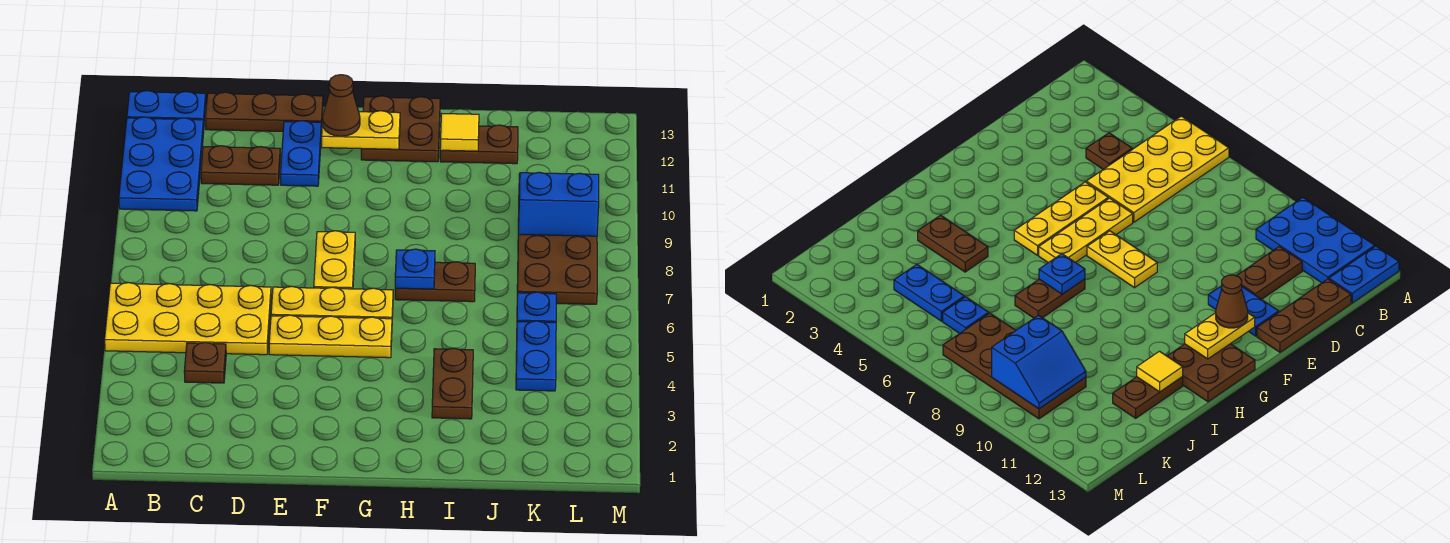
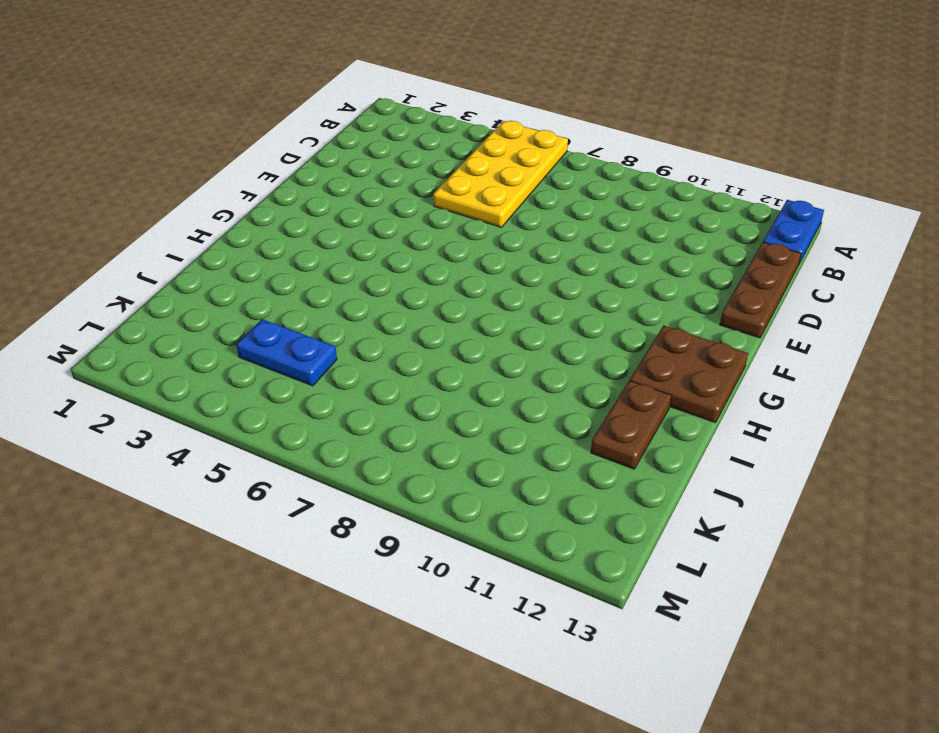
none -> blue plate A10:B12 level 1
none -> brown plate C4 level 1
none -> brown plate C11:D11 level 1

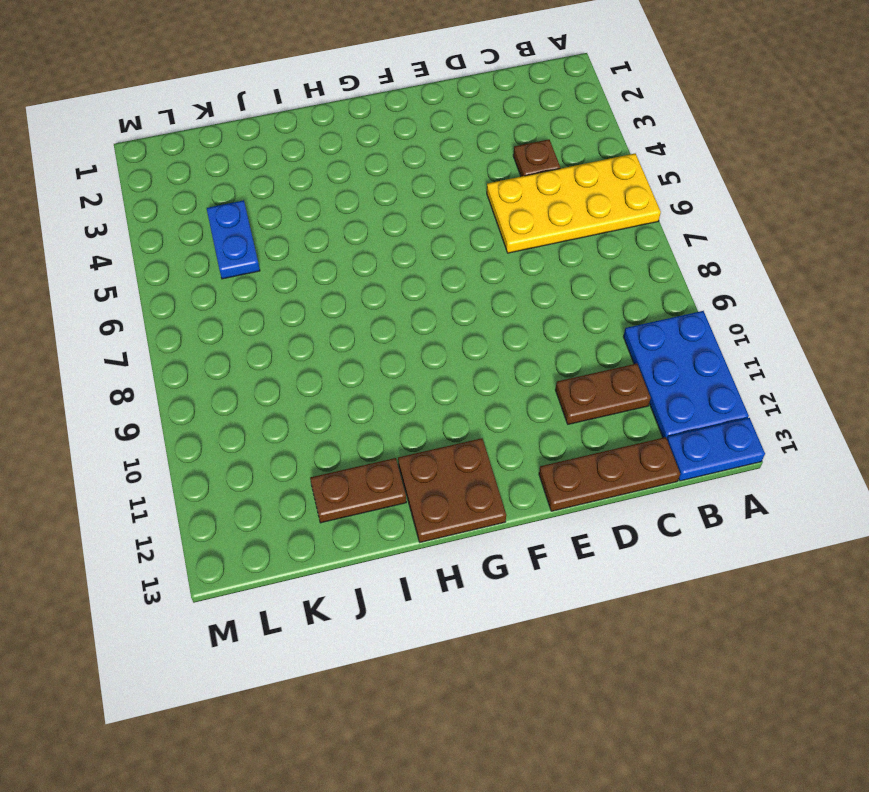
none -> yellow plate E5:G5 level 1
none -> yellow plate E6:G6 level 1
none -> blue plate E11:E12 level 1

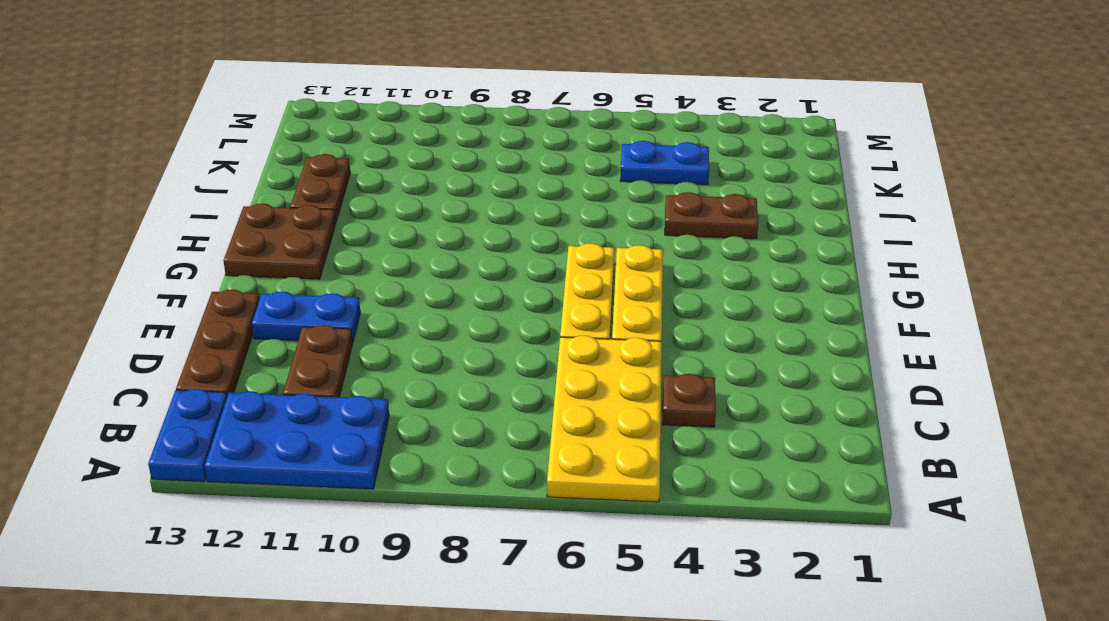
none -> yellow plate F7:F8 level 1
none -> brown plate H7:I7 level 1
none -> blue plate K6 level 1

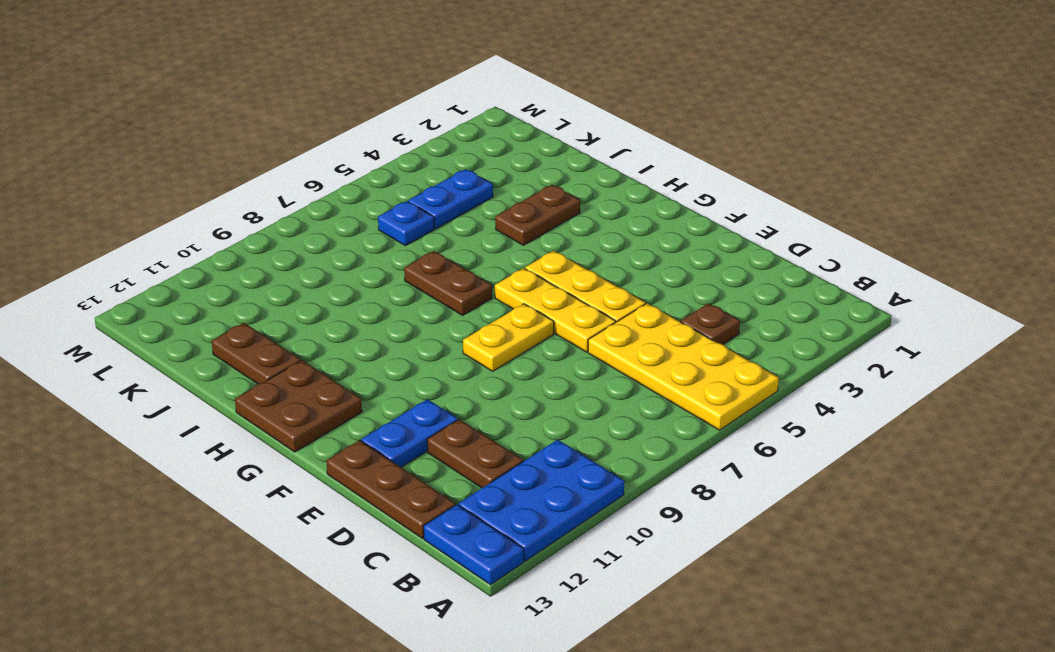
none -> brown plate K7:L10 level 1
none -> yellow plate F12:G12 level 2
none -> blue plate H7 level 2

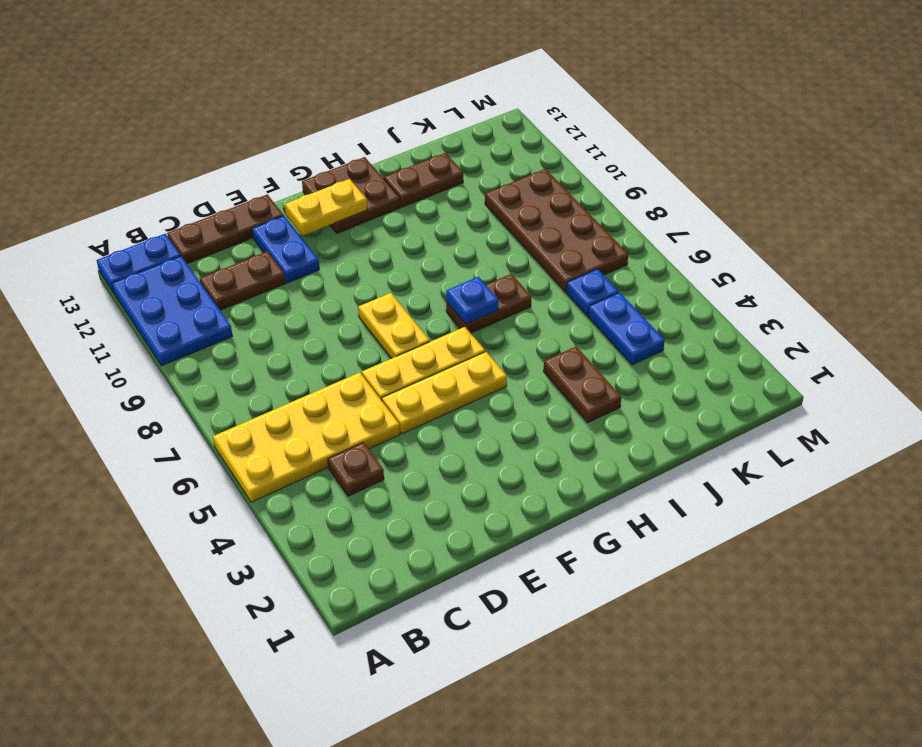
none -> yellow tile I12 level 2
none -> blue slope K9:L10 level 2 top 9
none -> brown cone F12 level 3

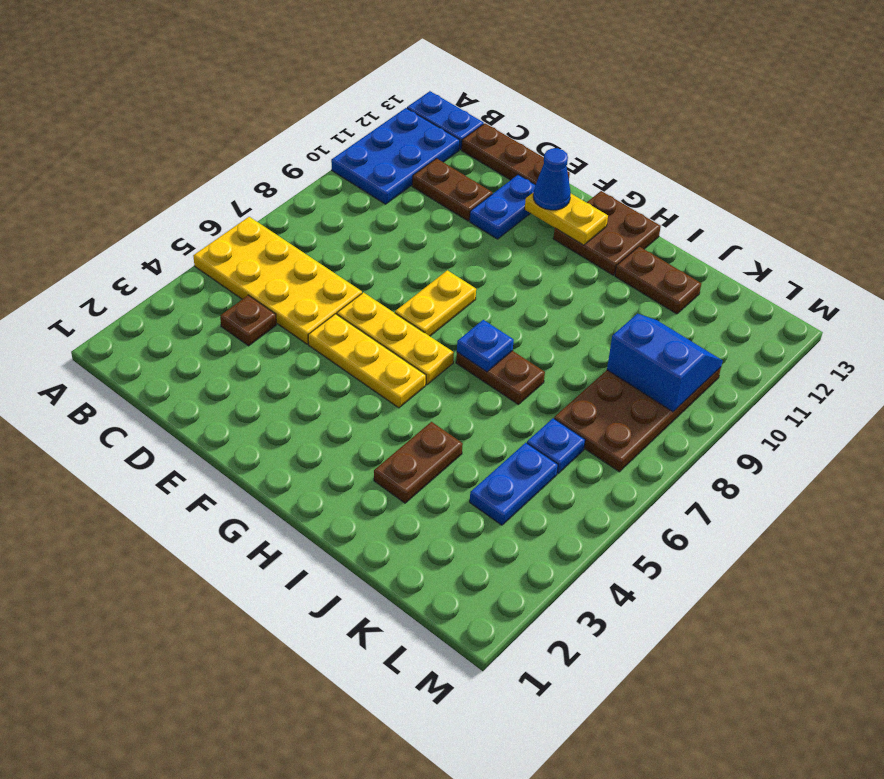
blue cone F12 level 3 -> brown cone F12 level 3
none -> yellow tile I12 level 2

